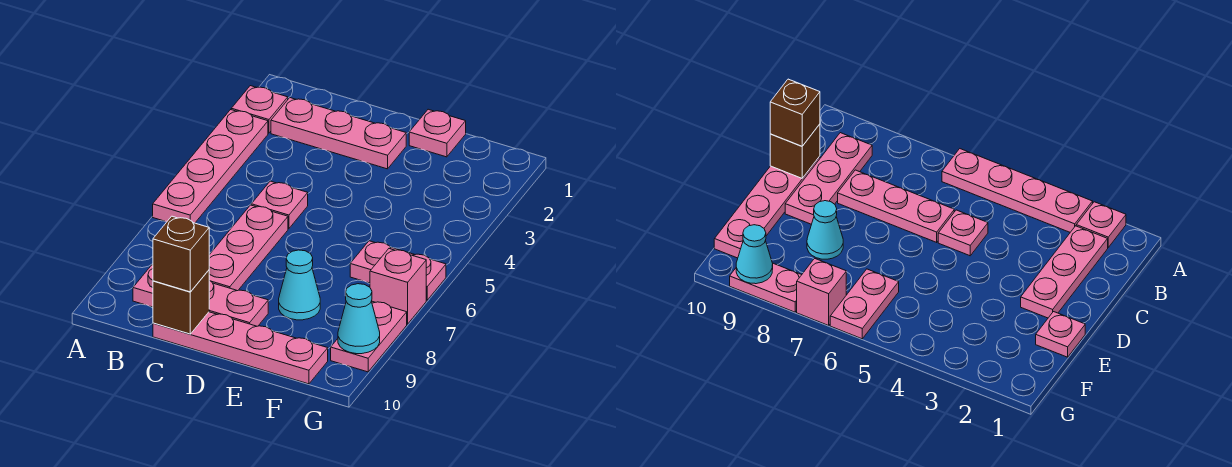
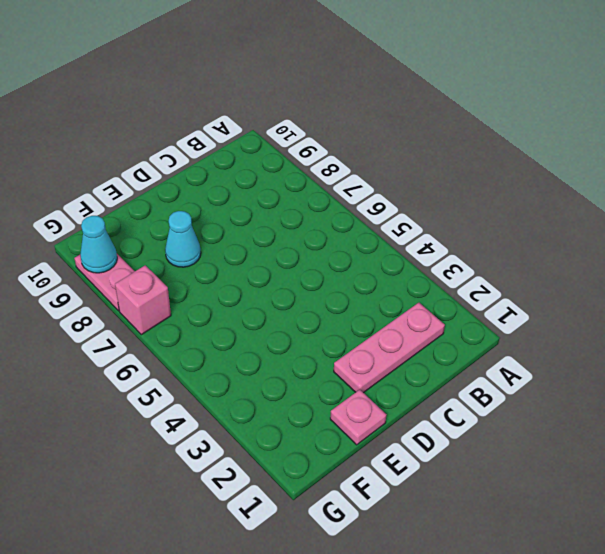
none -> pink plate A2 level 1
none -> pink plate A3:A6 level 1
none -> pink plate B9:D9 level 1

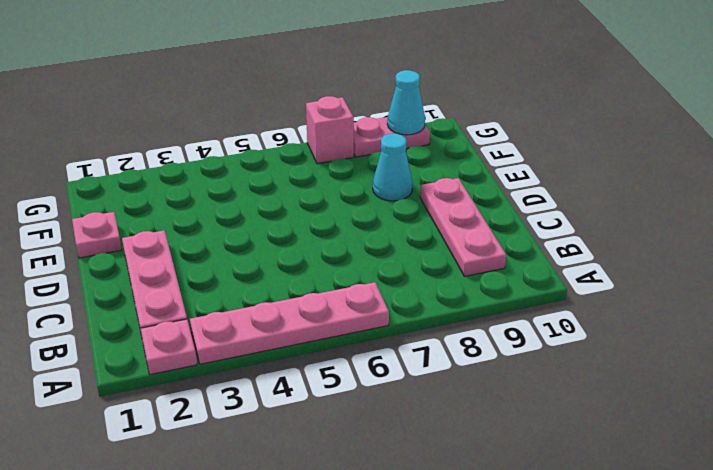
none -> pink plate C5 level 1
none -> pink plate C6:C8 level 1
none -> pink plate C10:F10 level 1

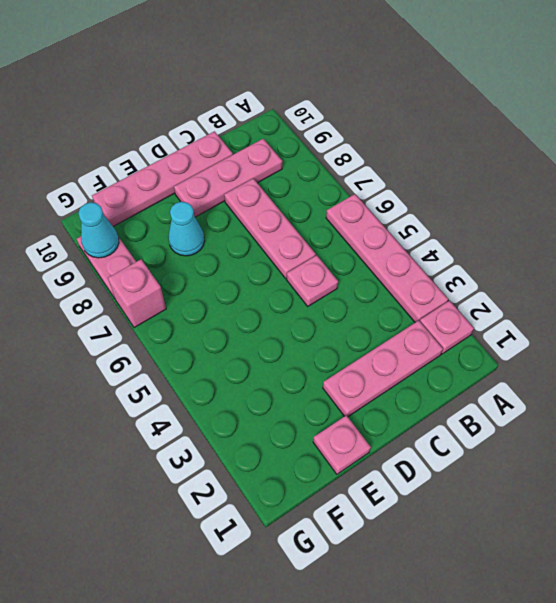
none -> pink plate F6:G6 level 1
none -> brown brick C10 level 2
none -> brown brick C10 level 3

